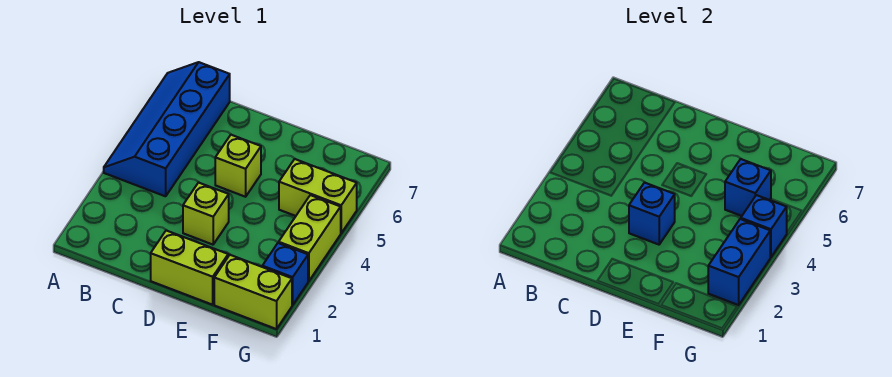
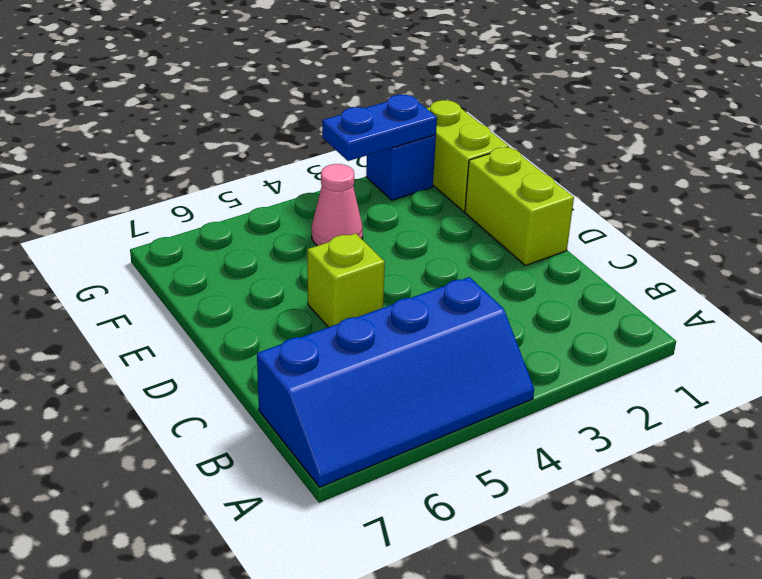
pink cone F4 level 1 -> none
blue plate G2:G3 level 2 -> blue brick G2:G3 level 2
none -> lime brick D3 level 1
none -> lime brick F5:G5 level 1
none -> lime brick G3:G4 level 1

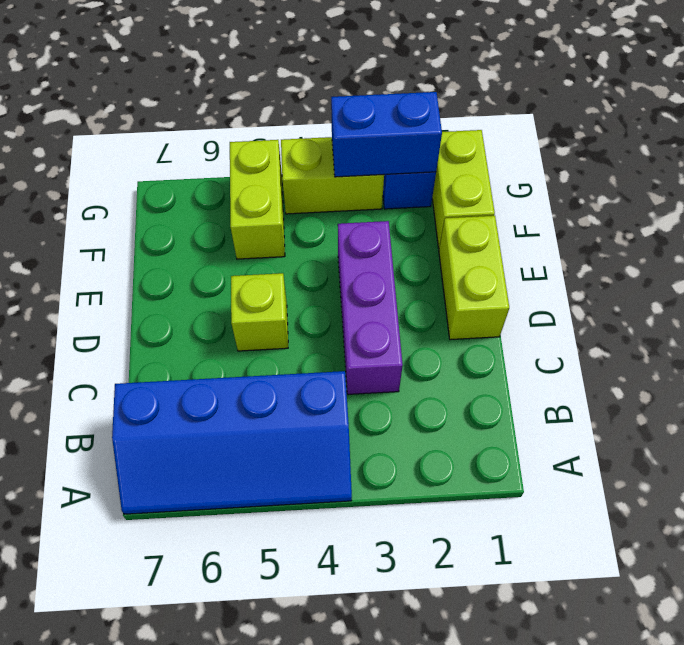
purple brick C3:E3 level 1 -> lime brick D3 level 1
none -> blue brick D3 level 2
none -> blue brick F5 level 2
none -> blue brick G4 level 2

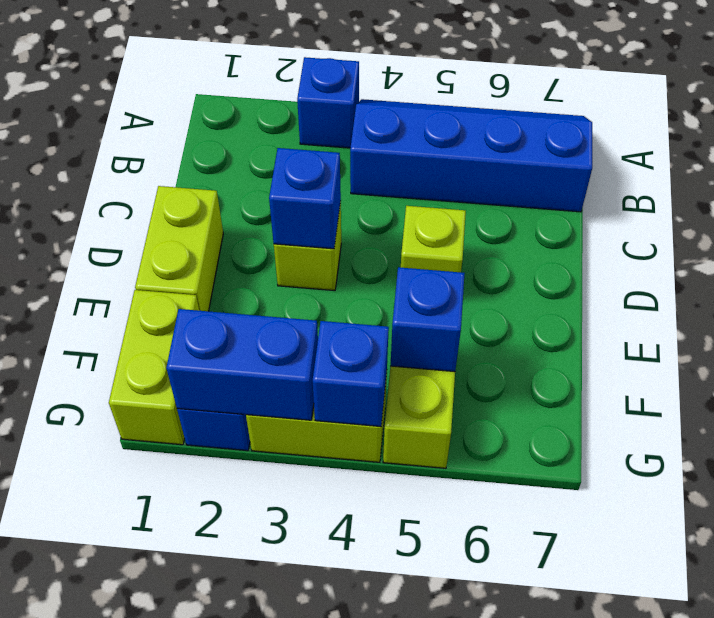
blue brick A3 level 1 -> none

